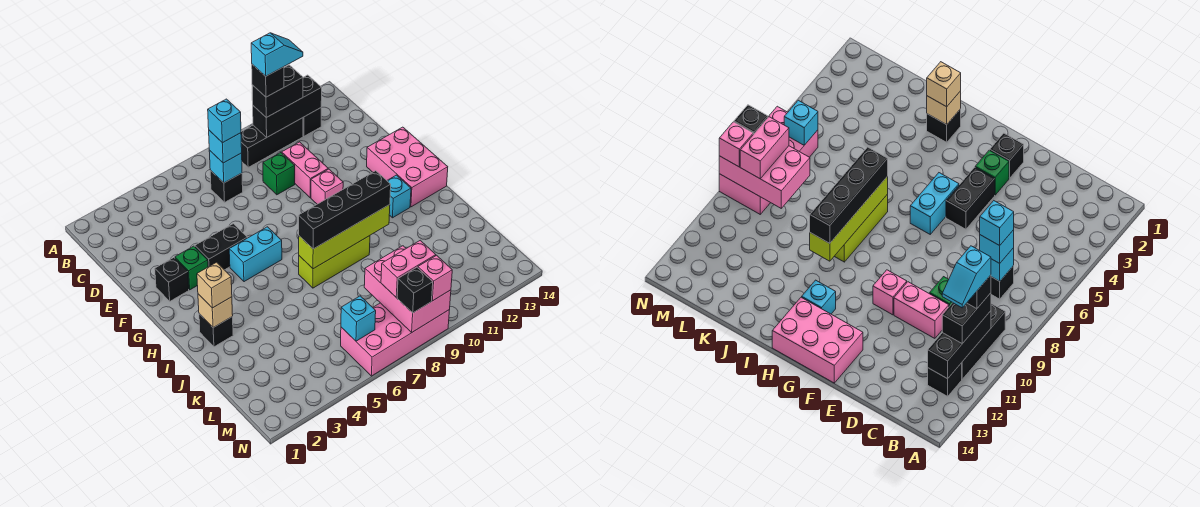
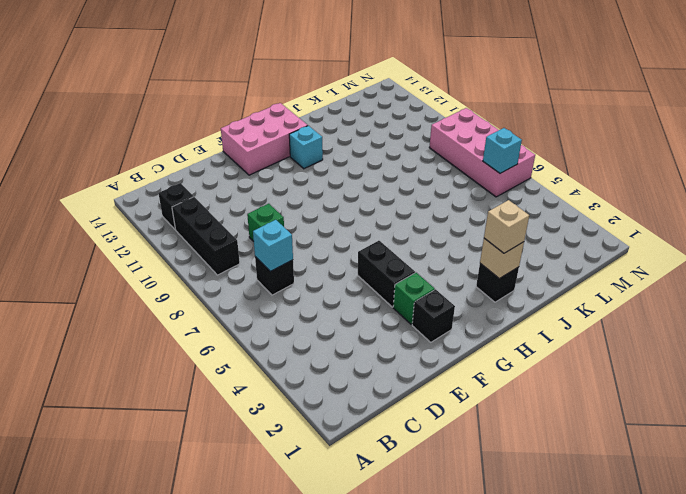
none -> pink brick D10:E10 level 1
none -> pink brick F10 level 1
none -> cyan brick G5:G6 level 1
none -> lime brick I7:I9 level 1

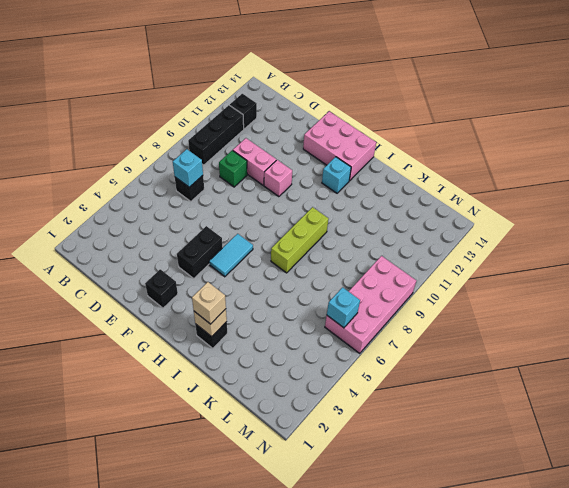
cyan tile G5:G6 level 1 -> cyan brick G5:G6 level 1
none -> green brick F3 level 1
none -> black brick B10:B12 level 2
none -> lime brick I7:I10 level 2
none -> pink brick L8:N9 level 2

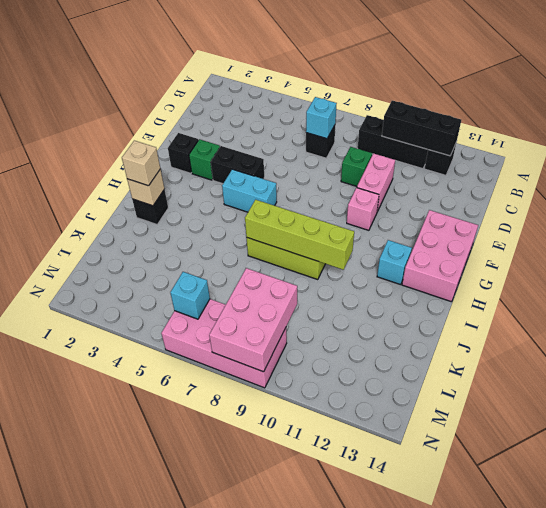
none -> black brick B10:B11 level 3
none -> cyan brick C7 level 3
none -> black brick I7:I10 level 3
none -> pink brick M8:M9 level 3

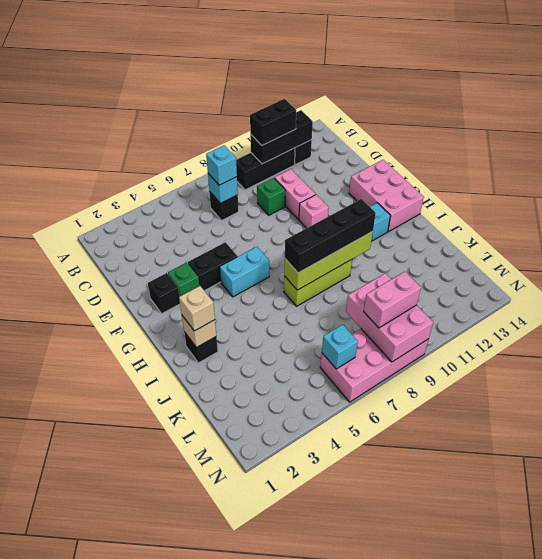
none -> black brick N8 level 3
none -> pink brick N9 level 3
none -> black brick B10 level 4
none -> cyan brick C7 level 4

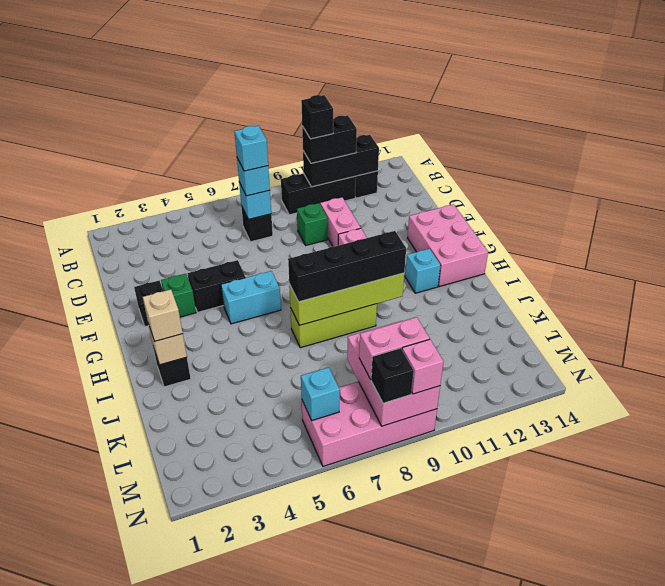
none -> cyan slope B10:B11 level 5 top 10

